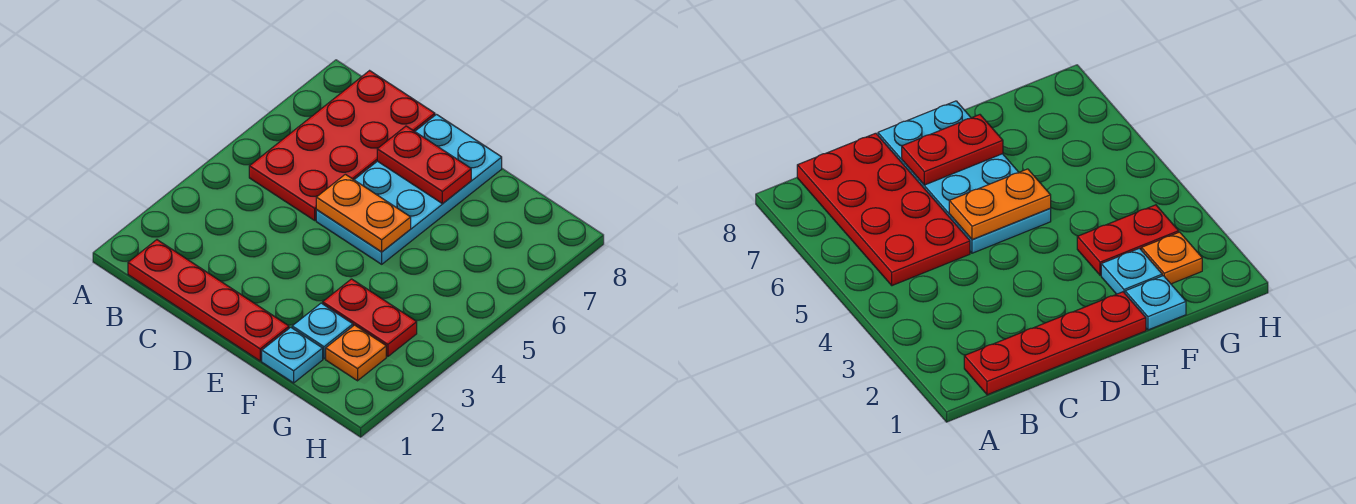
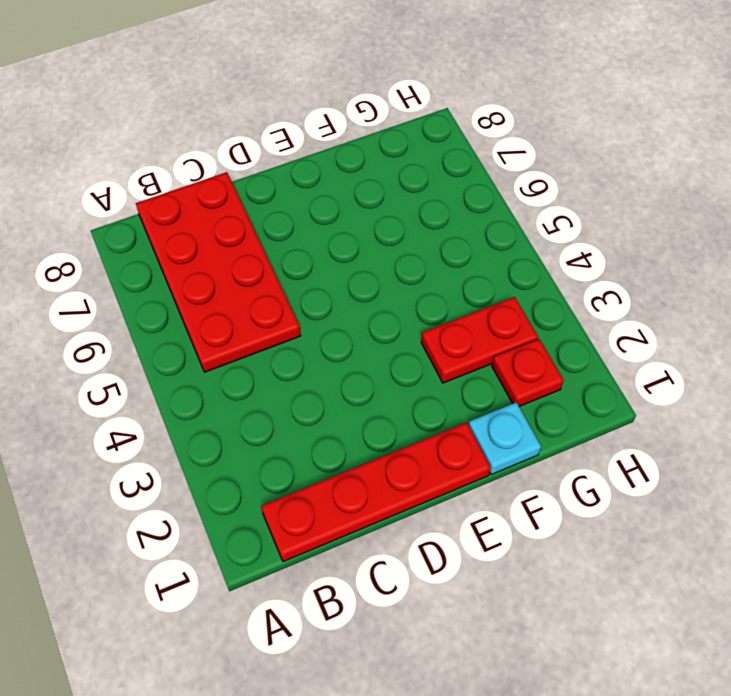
red plate G2 level 1 -> orange plate G2 level 1
none -> cyan plate D5:E8 level 1
none -> cyan plate F2 level 1

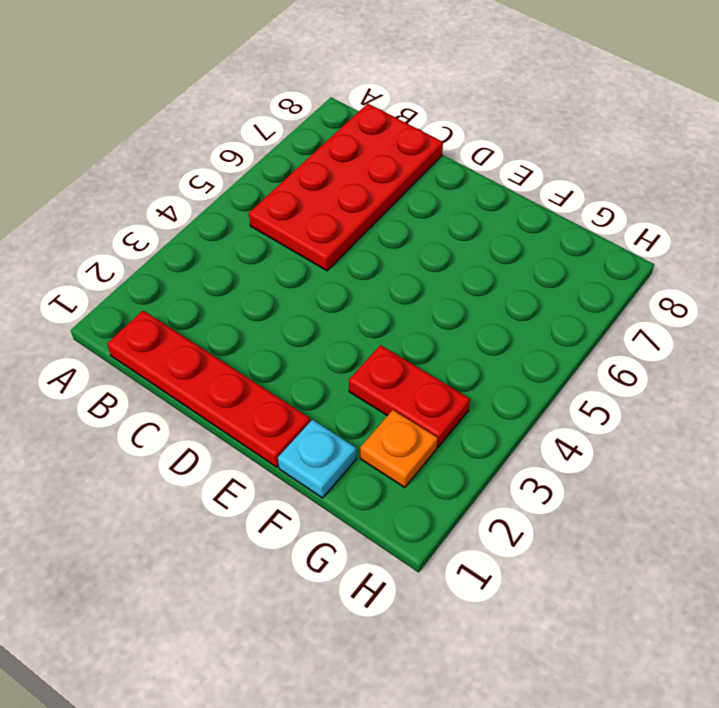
none -> cyan plate D5:E8 level 1
none -> cyan plate F2 level 1

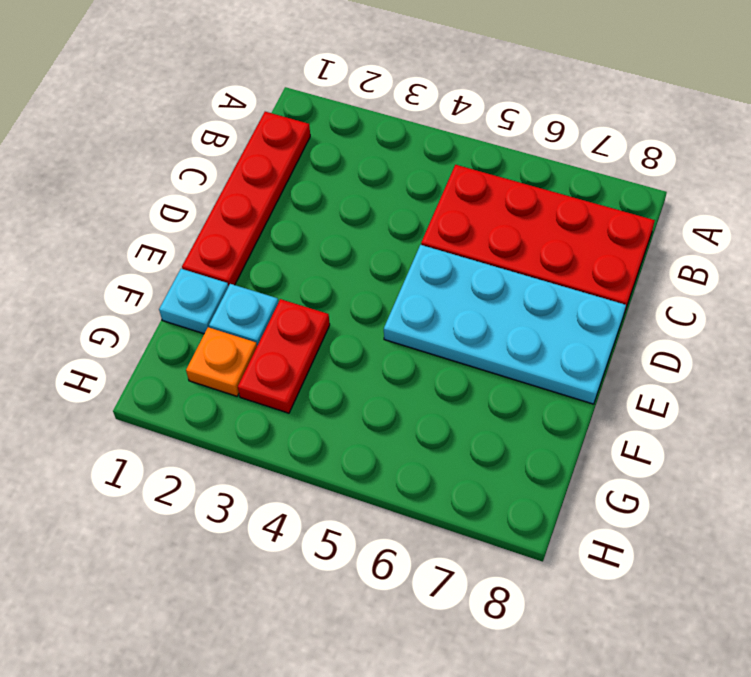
none -> orange plate D5:E5 level 2
none -> red plate D7:E7 level 2

